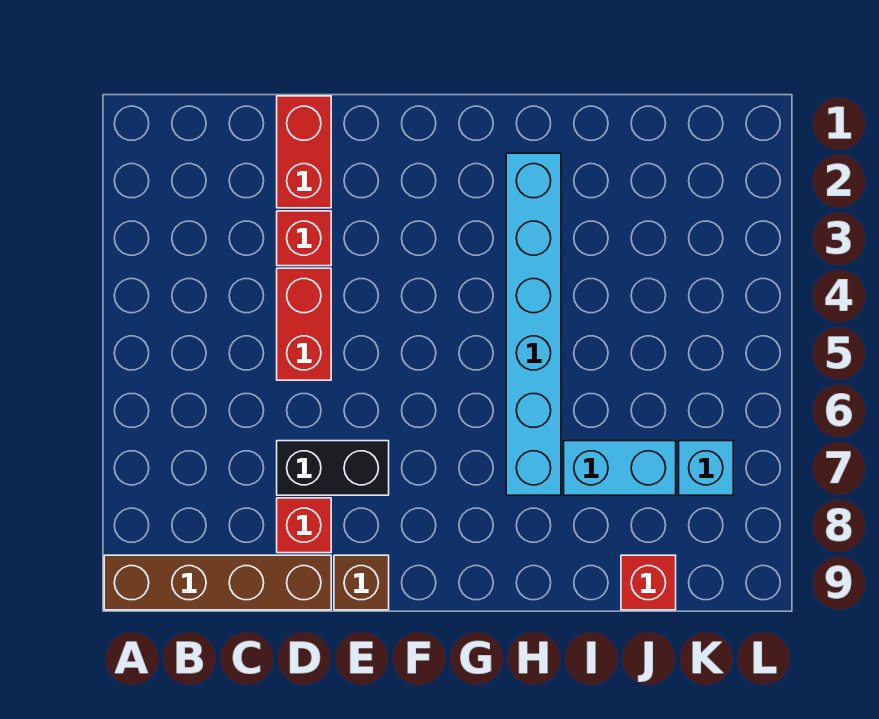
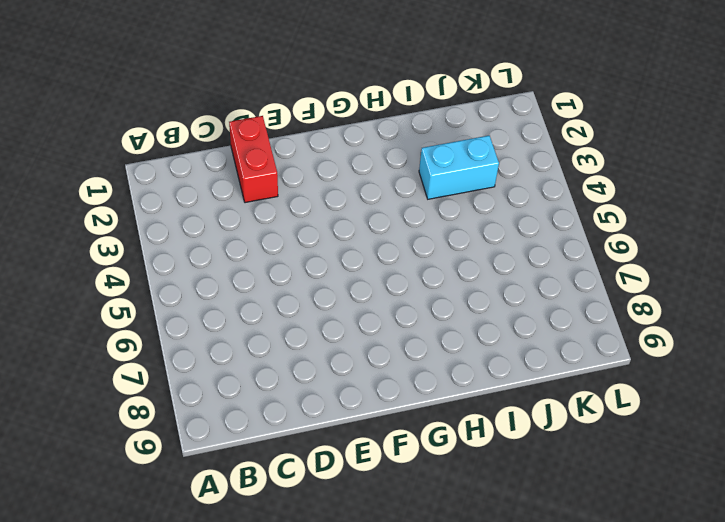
cyan brick I3:J3 level 1 -> cyan brick I7:J7 level 1
none -> brown brick A9:D9 level 1
none -> red brick D3 level 1

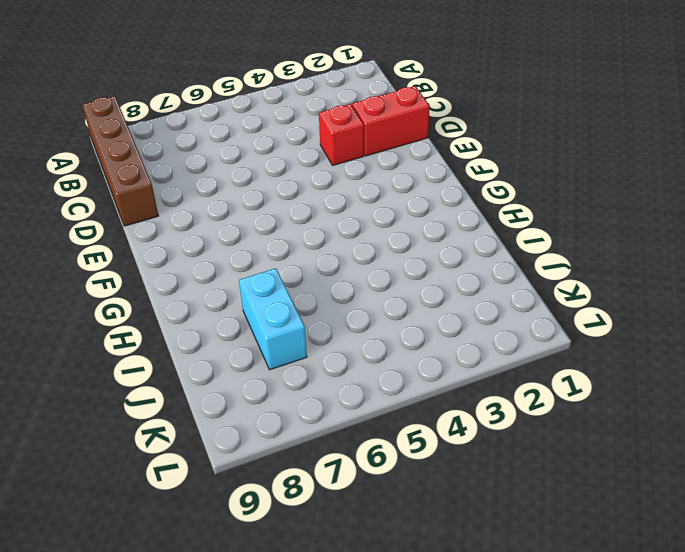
none -> red brick D4:D5 level 1
none -> black brick D7:E7 level 1

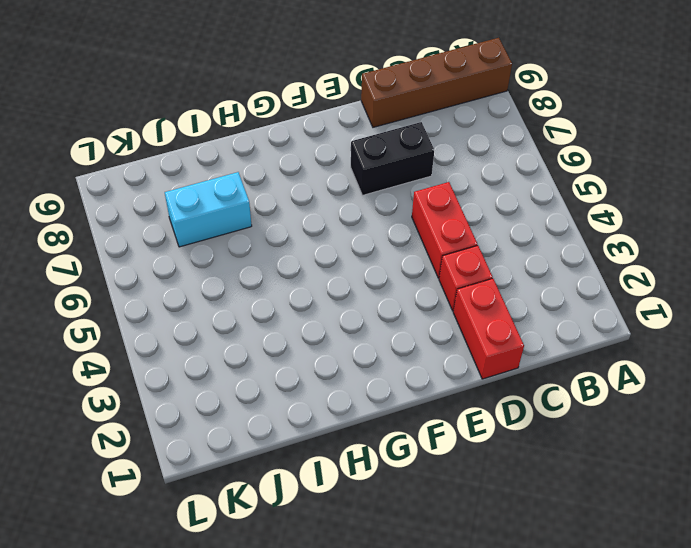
none -> red brick D8 level 1
none -> brown brick E9 level 1

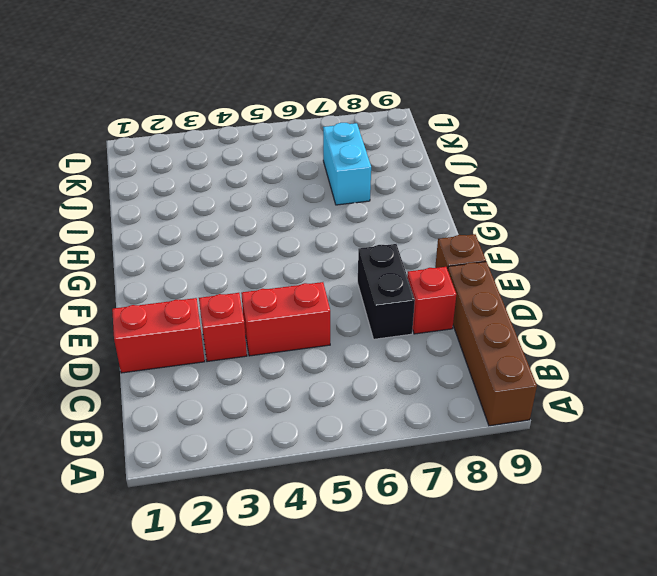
none -> cyan brick H2:H7 level 1
none -> red brick J9 level 1

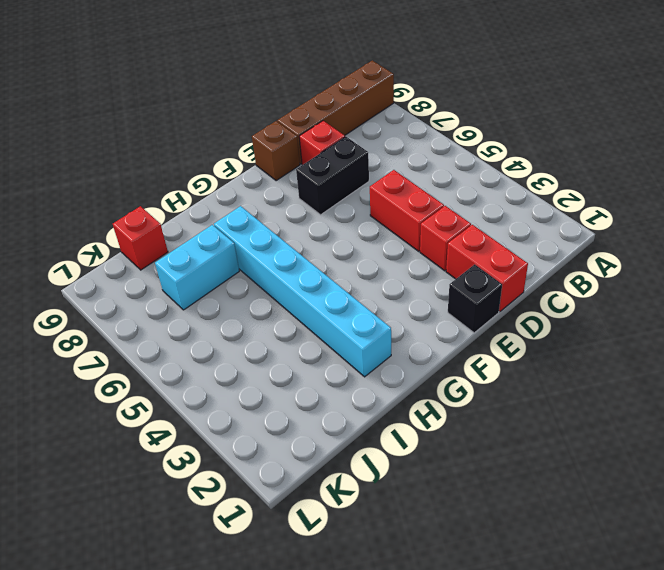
black brick E1 level 1 -> none
none -> cyan brick K7 level 1

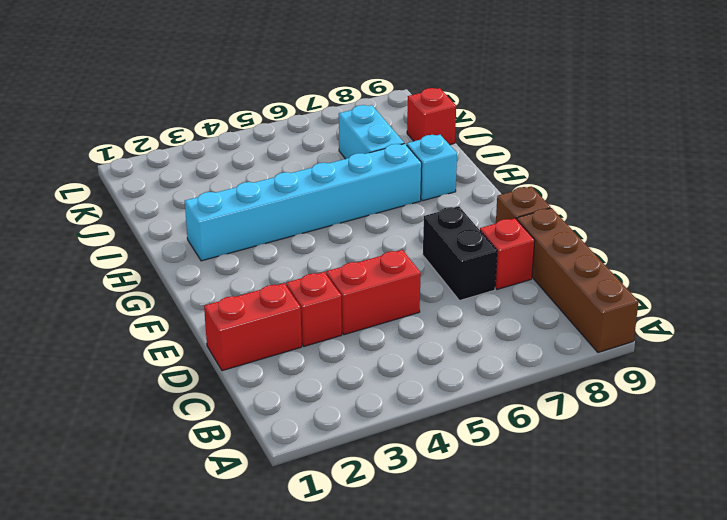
cyan brick H8 level 1 -> cyan brick K7 level 1

